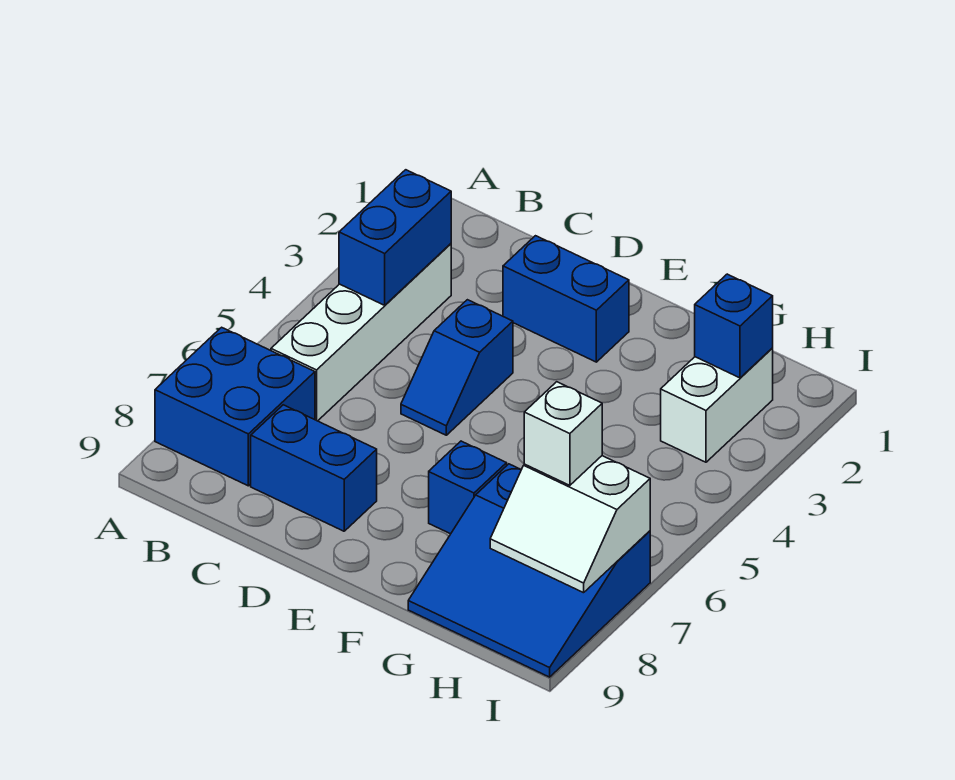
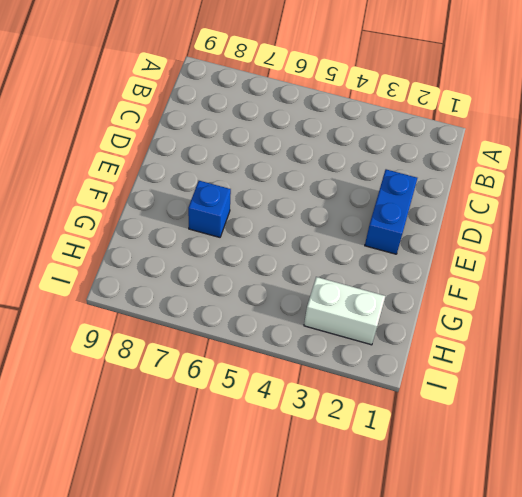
none -> blue brick A7:B8 level 1
none -> white brick B3:B6 level 1
none -> blue brick C8:D8 level 1

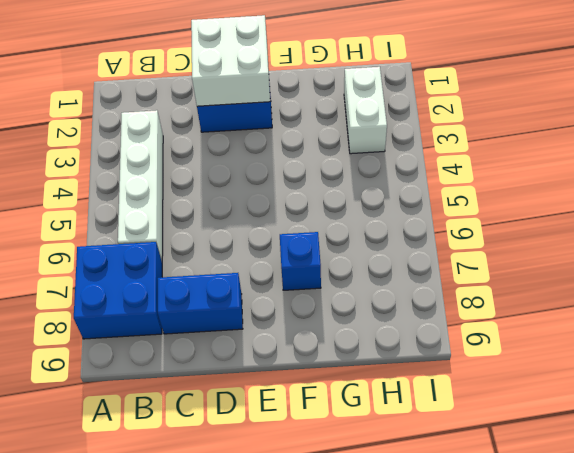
white brick D1:E2 level 2 -> none
none -> blue slope D4:D5 level 1 top 4
none -> blue slope G7:I9 level 1 top 7
none -> blue brick B3:B4 level 2

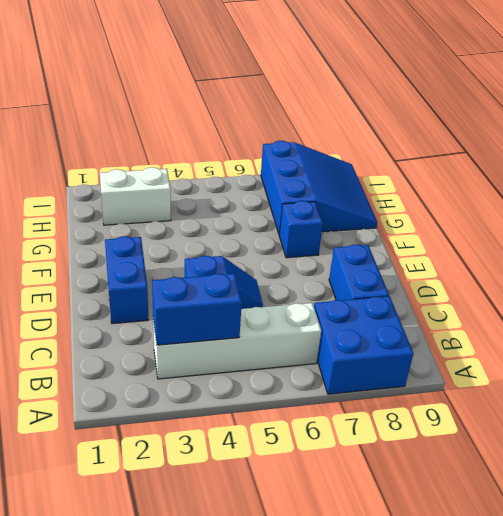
none -> blue brick H2 level 2
none -> white slope H7:I8 level 2 top 7
none -> white brick H7 level 3

